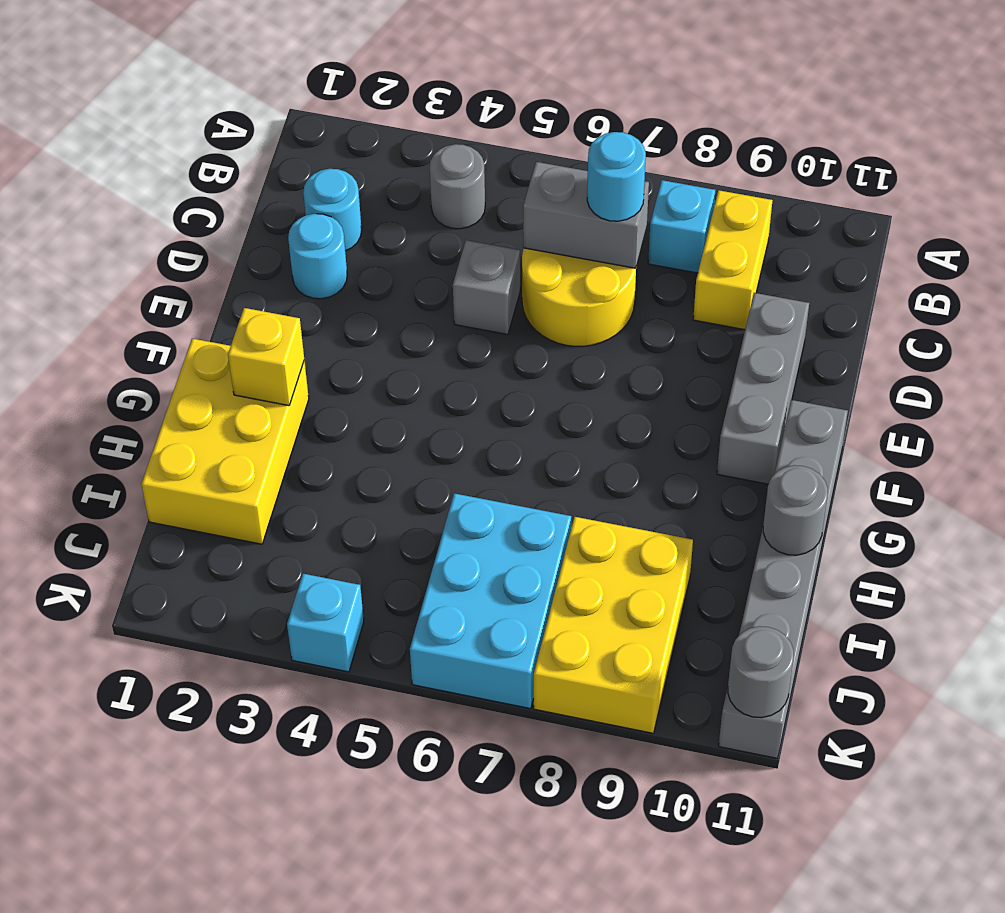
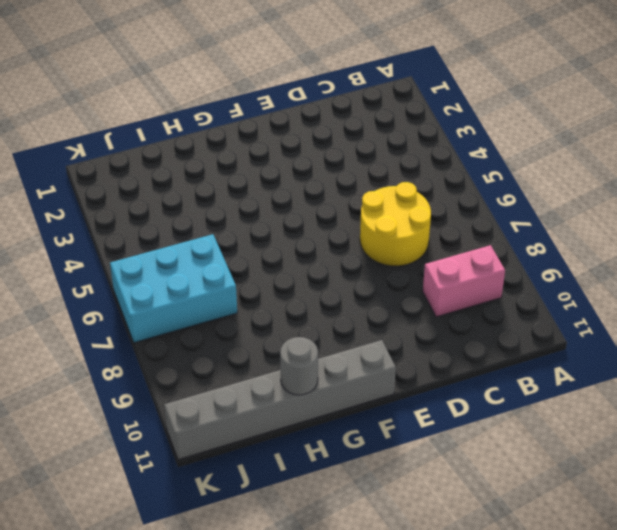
pink brick B9:C9 level 1 -> yellow brick B9:C9 level 1
none -> grey round brick B4 level 1
none -> cyan brick B8 level 1
none -> cyan round brick C2 level 1

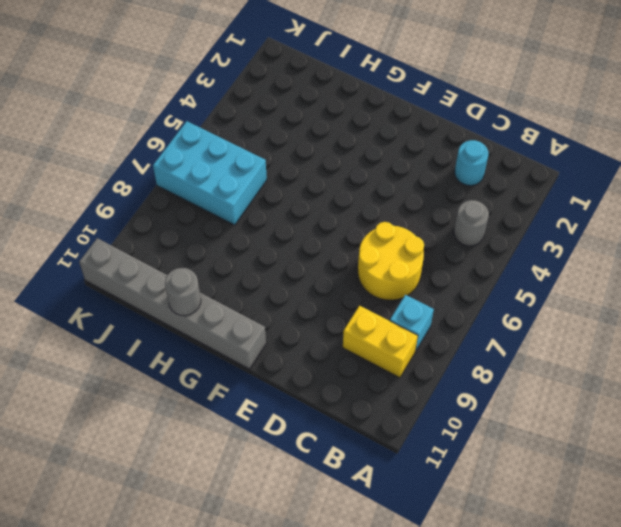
none -> cyan round brick D2 level 1
none -> grey brick D5 level 1
none -> grey brick D10:F10 level 1

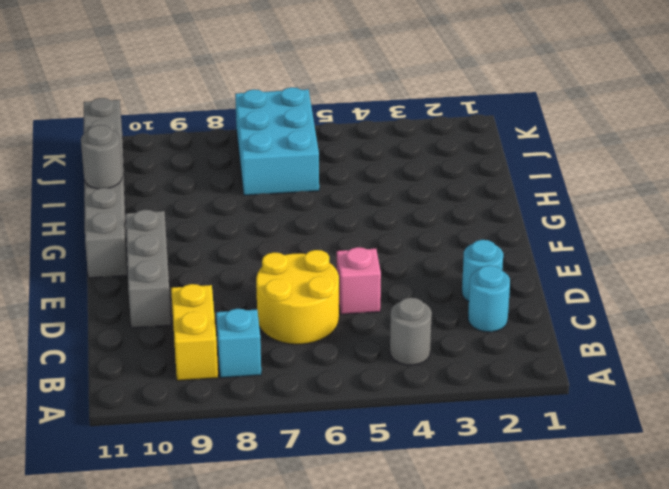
pink brick D5 level 1 -> grey brick D5 level 1
none -> yellow brick G1:I2 level 1
none -> yellow brick I8:K9 level 1
none -> cyan brick K4 level 1

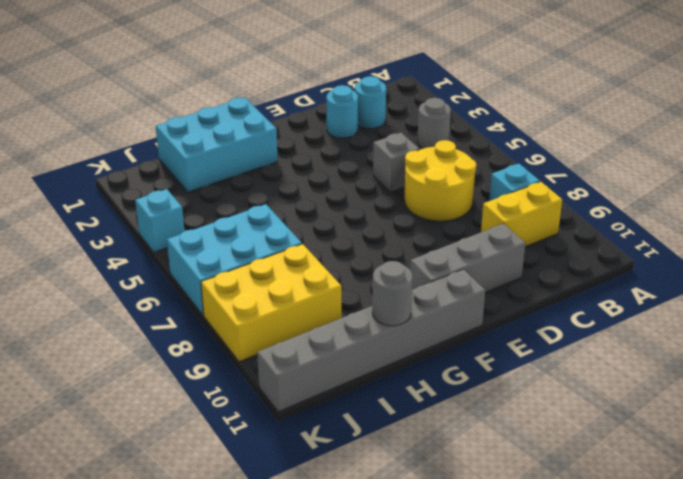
cyan brick G1:I2 level 1 -> yellow brick G1:I2 level 1
none -> grey brick C6:C7 level 2
none -> yellow brick G2 level 2
none -> grey round brick K11 level 2

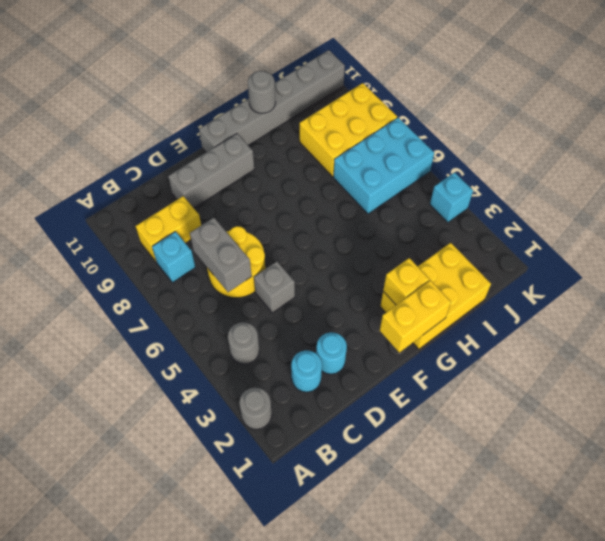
grey round brick A2 level 1 -> grey round brick K11 level 2
yellow brick F1:G1 level 2 -> none
none -> cyan round brick C7 level 3

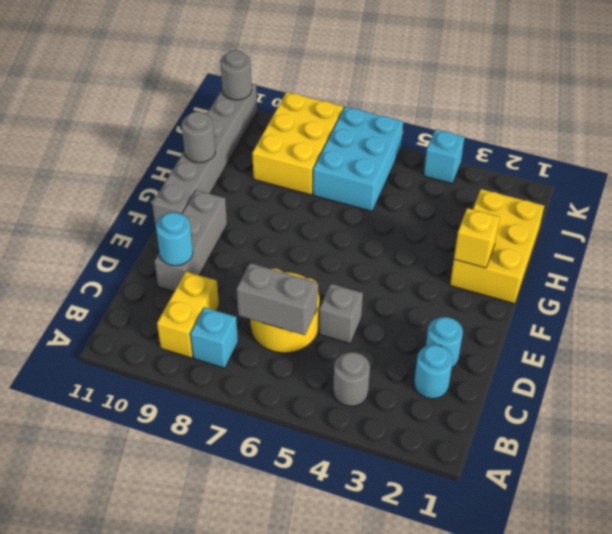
cyan round brick D10 level 2 -> cyan round brick C7 level 3

